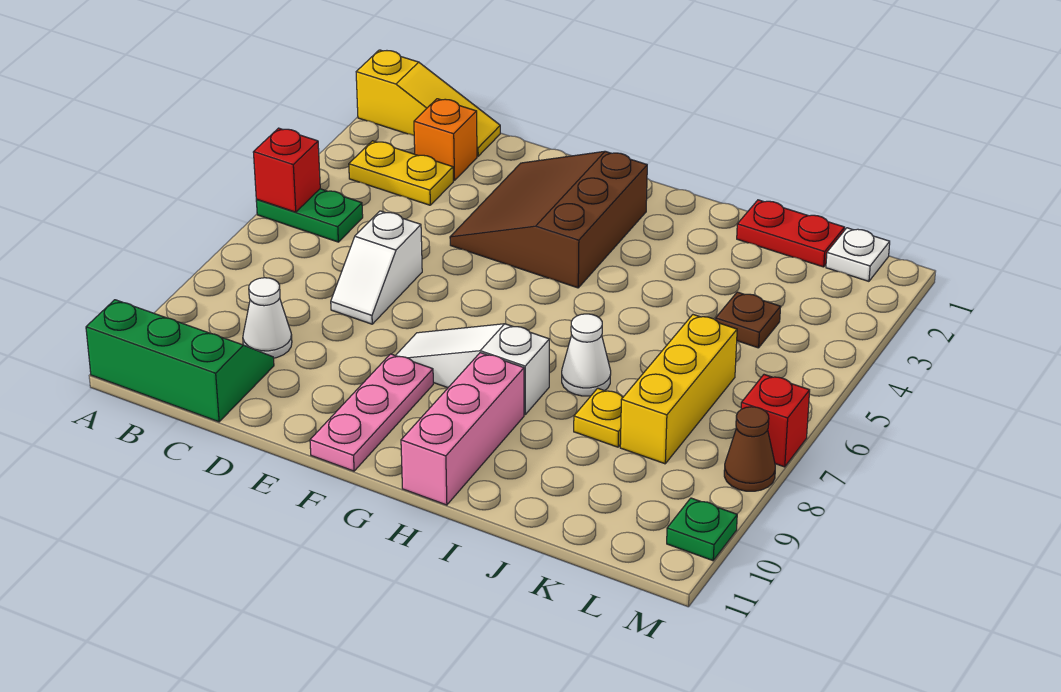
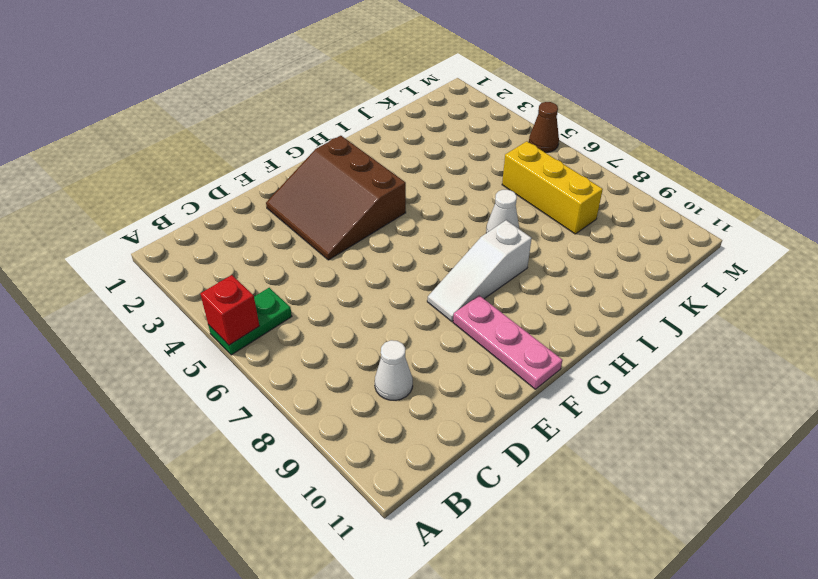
brown cone M5 level 1 -> brown cone M8 level 1
none -> yellow slope A1:C1 level 1 top A
none -> green slope A10:C11 level 1 top 11
none -> yellow plate B3:C3 level 1

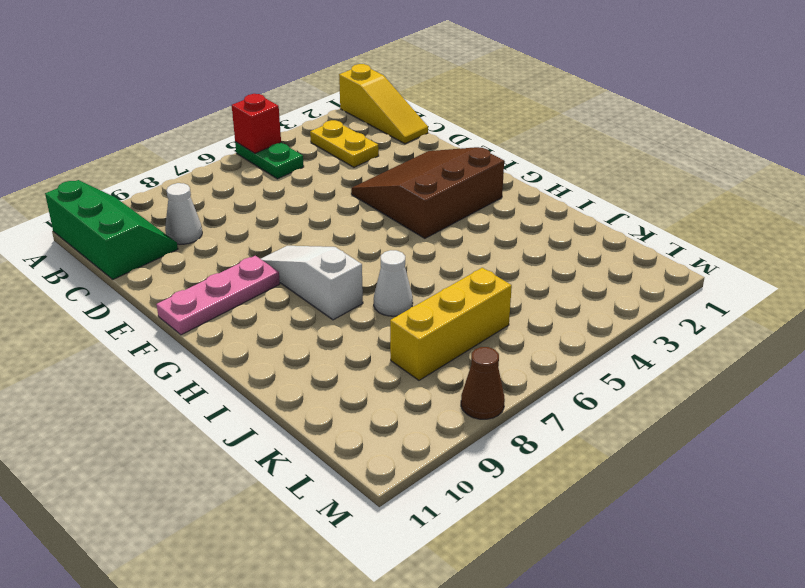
none -> orange brick C2 level 1
none -> white slope D6:D7 level 1 top 6
none -> pink brick H9:H11 level 1

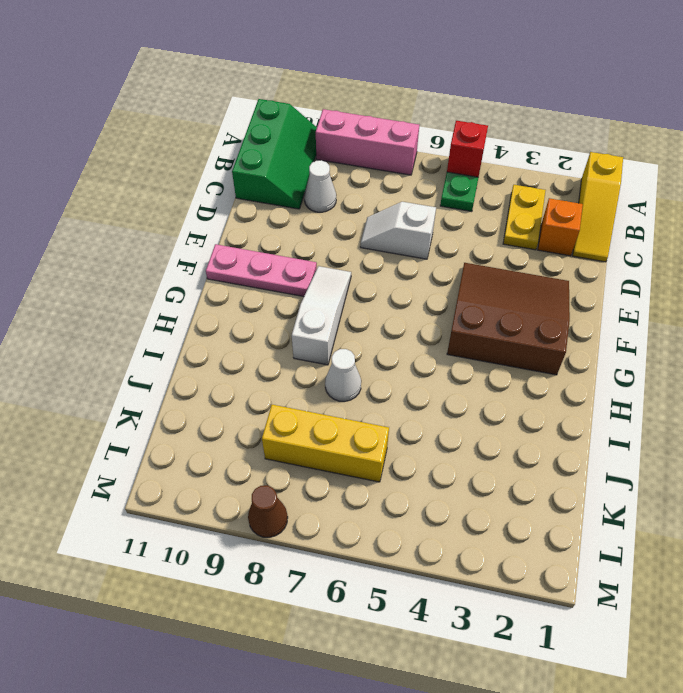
pink brick A7:A9 level 1 -> pink brick H9:H11 level 1
none -> red plate J1:K1 level 1
none -> yellow plate J8 level 1
none -> brown plate K4 level 1

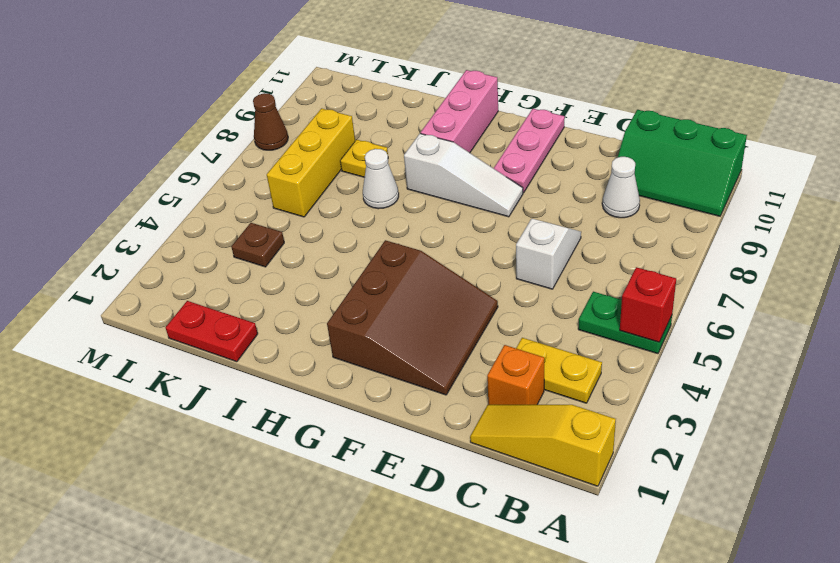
none -> white plate L1 level 1
none -> red brick M7 level 1
none -> green plate M10 level 1

